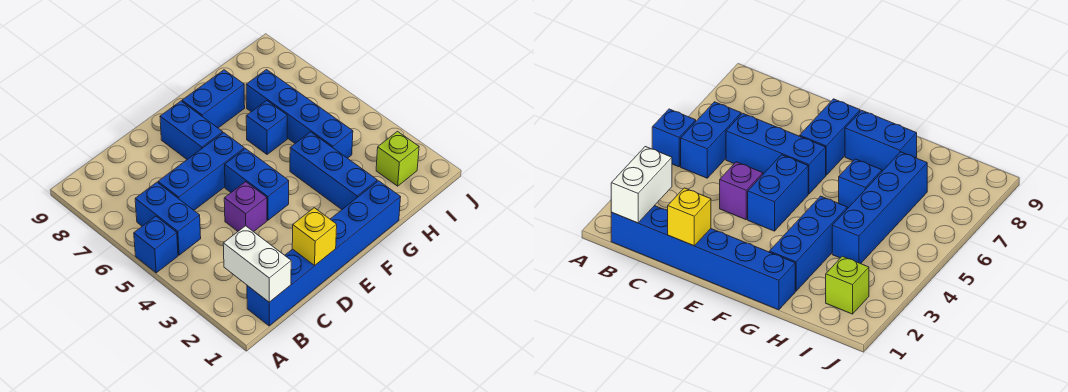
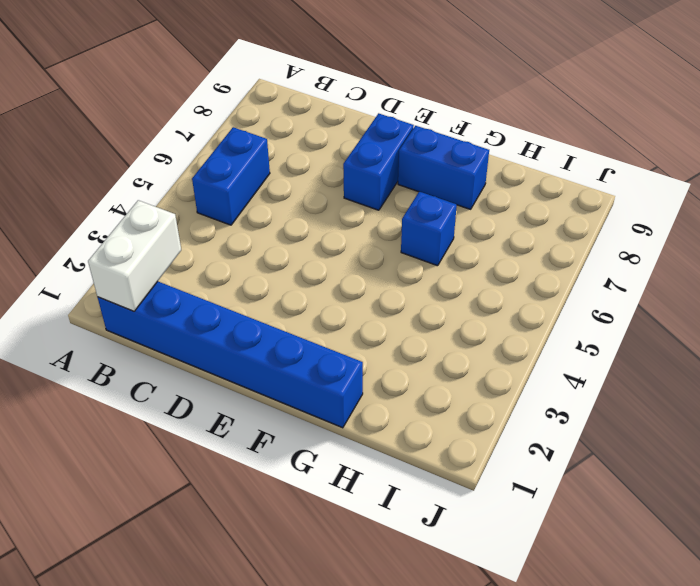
none -> blue brick A5 level 1
none -> blue brick C6:E6 level 1
none -> purple brick D4 level 1

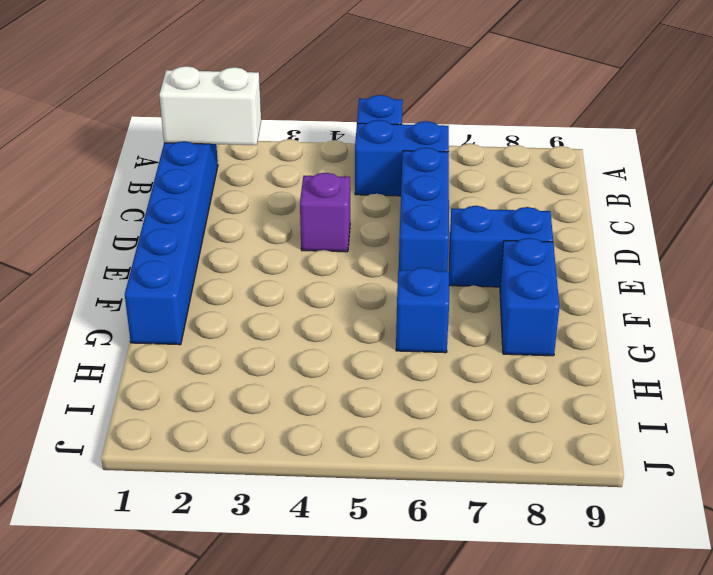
none -> blue brick E4:E5 level 1
none -> blue brick G2:G4 level 1
none -> blue brick H4:H7 level 1

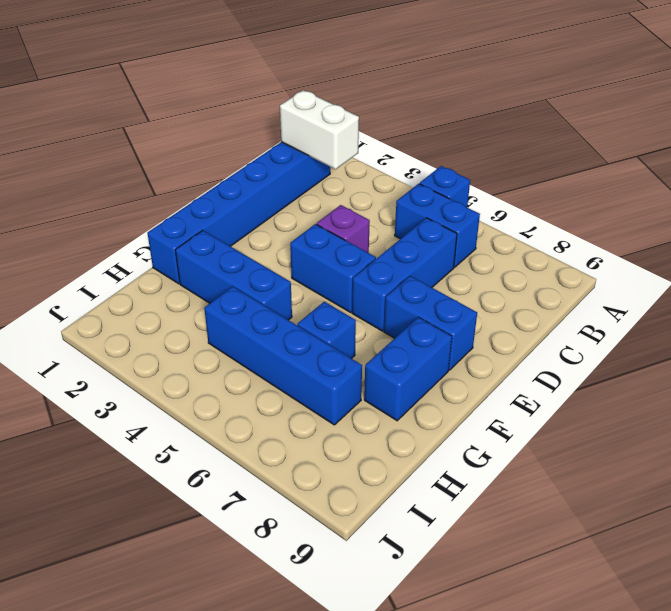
none -> lime brick I2 level 1
none -> yellow brick D1 level 2

